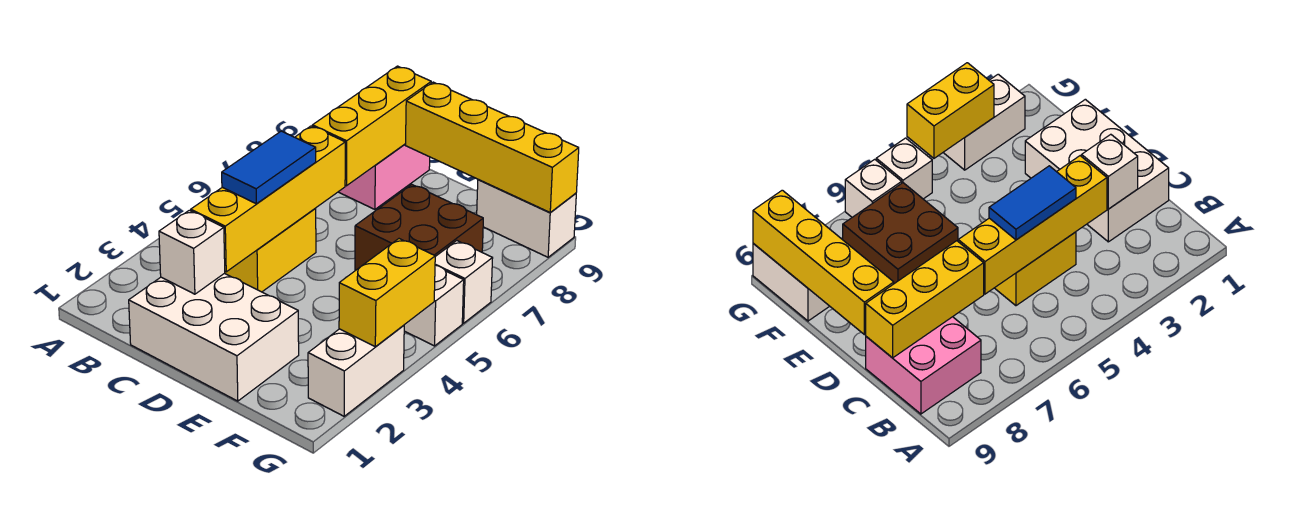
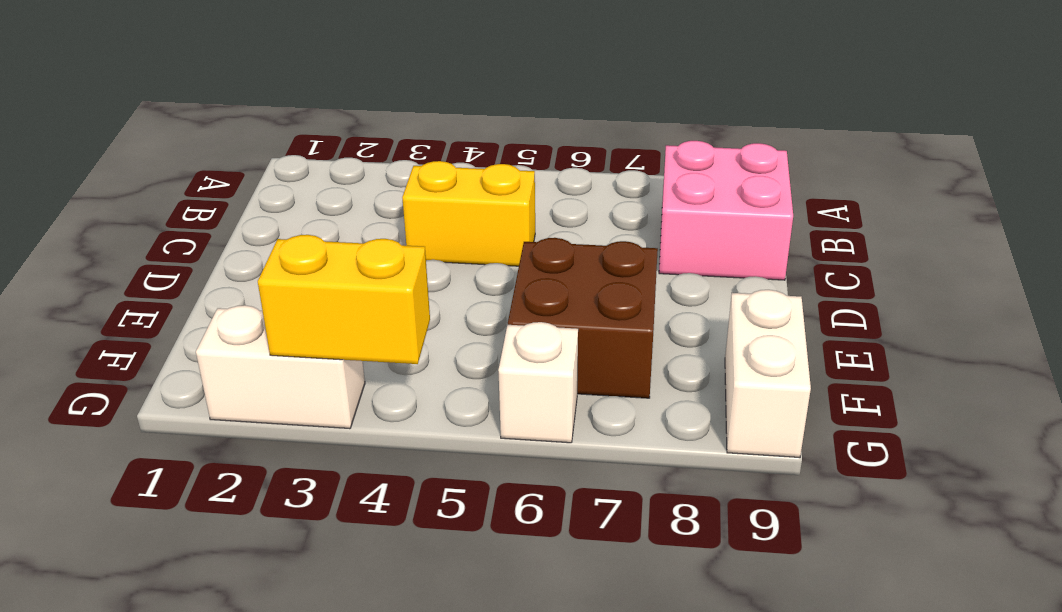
none -> white brick C1:E2 level 1
none -> white brick G5 level 1
none -> white brick C2 level 2

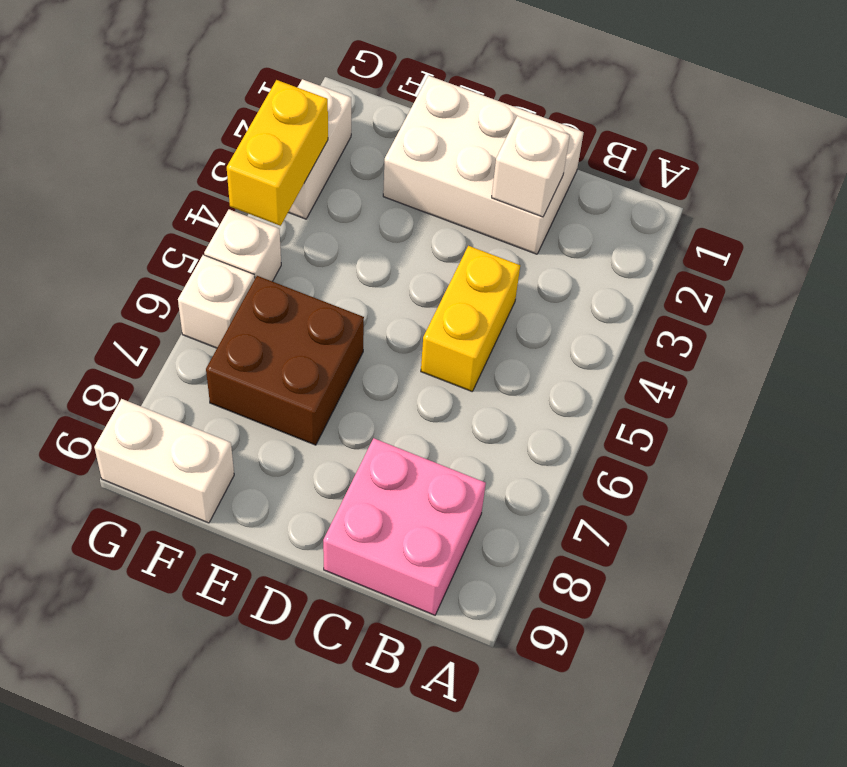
none -> yellow brick C3:C6 level 2
none -> yellow brick C7:C9 level 2
none -> yellow brick D9:G9 level 2

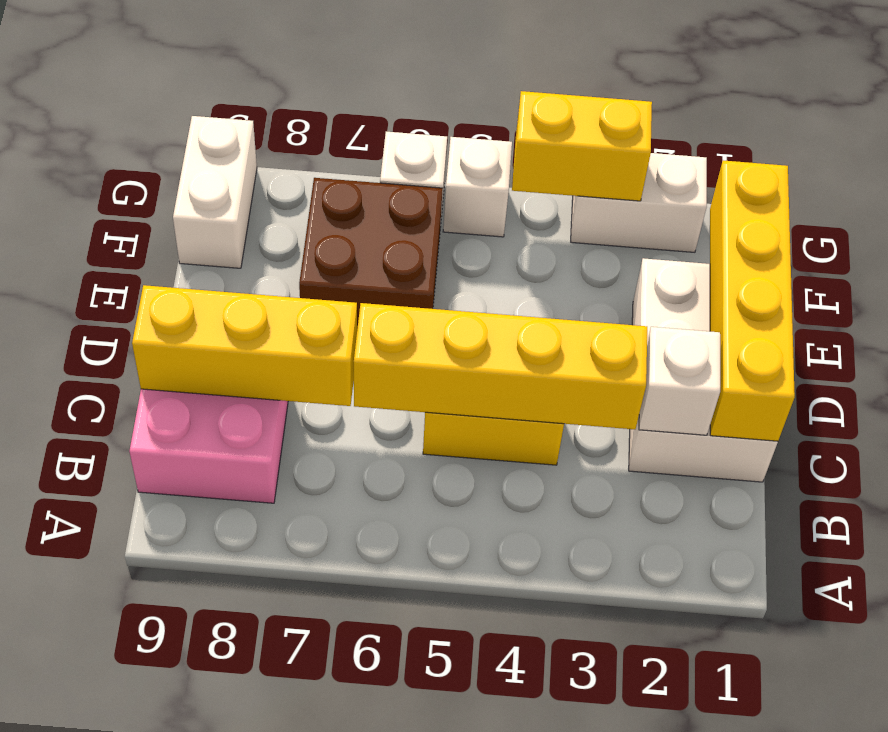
yellow brick C1:F1 level 2 -> yellow brick D9:G9 level 2
none -> blue tile C4:C5 level 3

